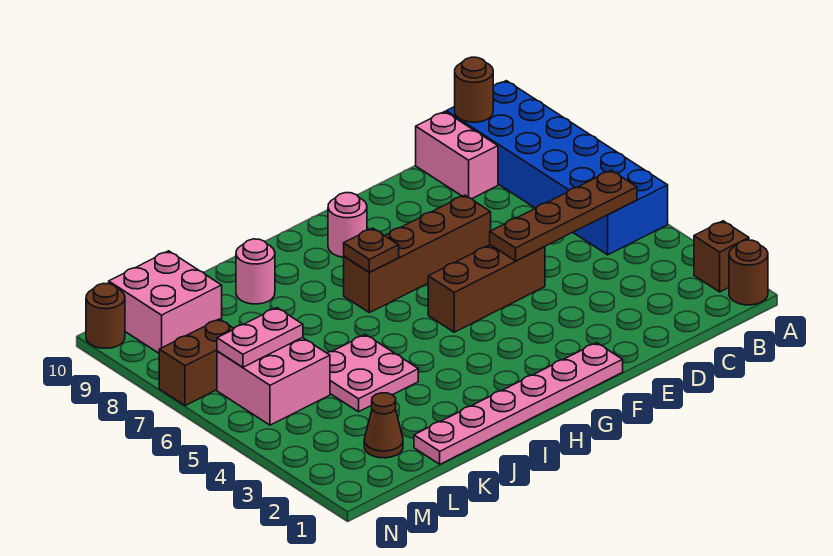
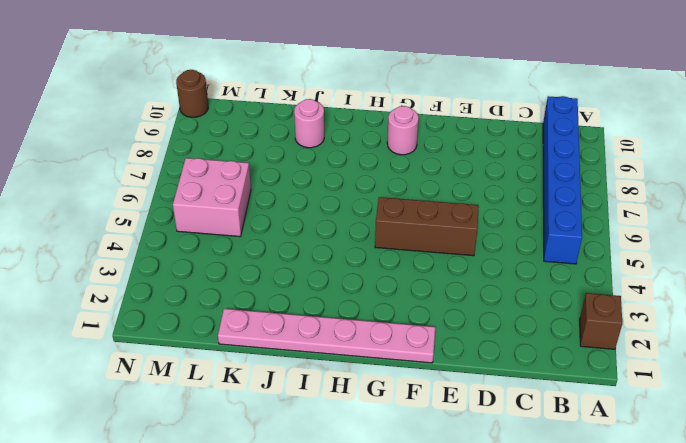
blue brick B5:B10 level 1 -> blue brick A5:B10 level 1
none -> brown round brick A1 level 1
none -> pink brick C9:C10 level 1
none -> brown brick E7:H7 level 1

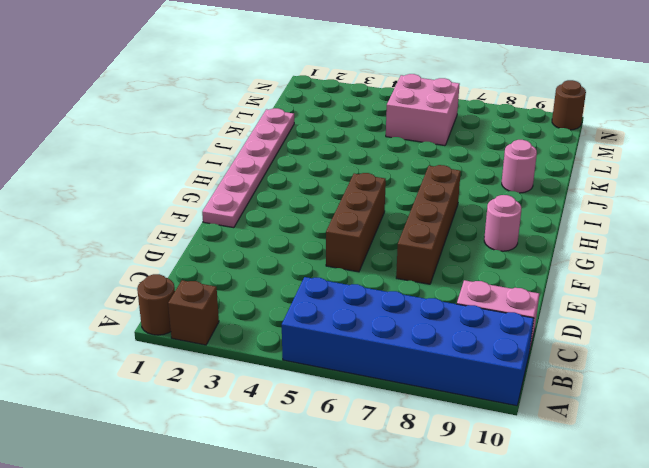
none -> pink plate J4:K5 level 1
none -> brown cone L2 level 1
none -> pink brick L9:M10 level 1

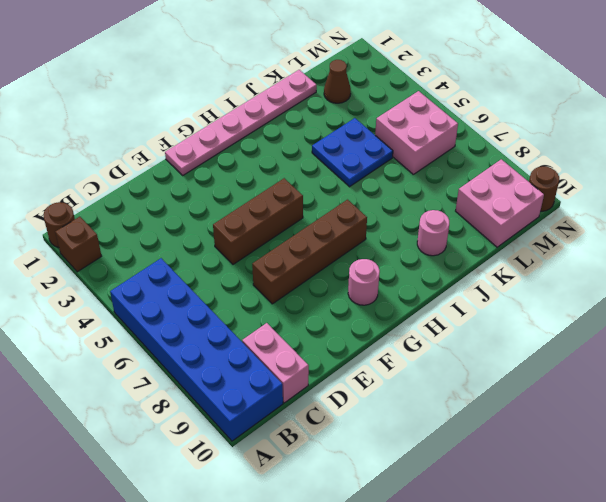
blue plate J4:K5 level 1 -> pink plate J4:K5 level 1
none -> brown brick M7:N7 level 1
none -> brown plate B5:E5 level 2
none -> brown round brick B10 level 2

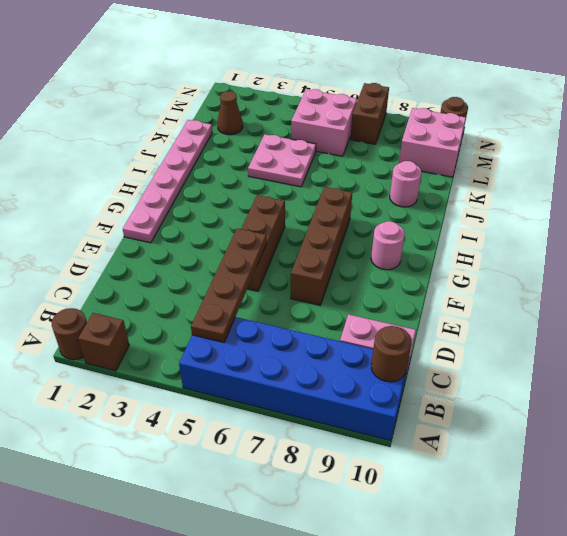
none -> brown plate H7 level 2
none -> pink plate L6:M6 level 2

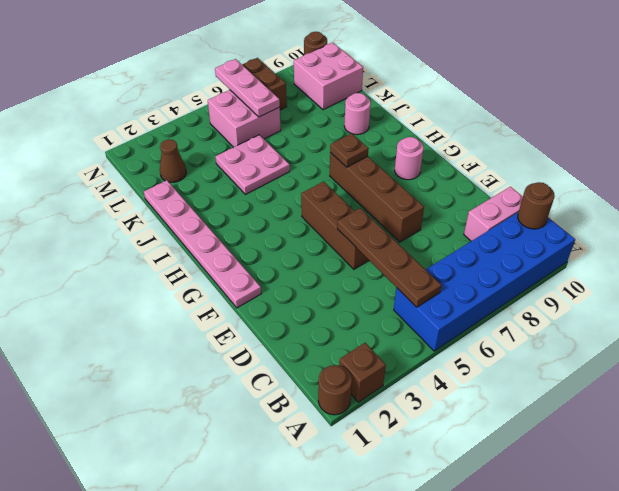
pink plate L6:N6 level 2 -> pink plate L6:M6 level 2

